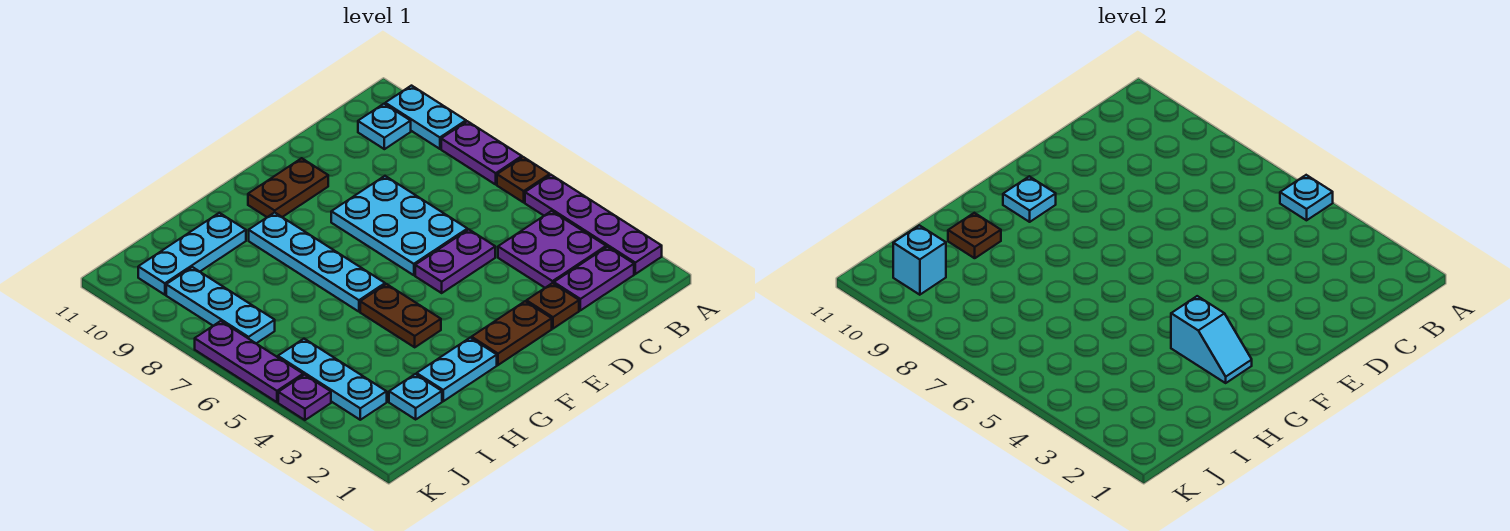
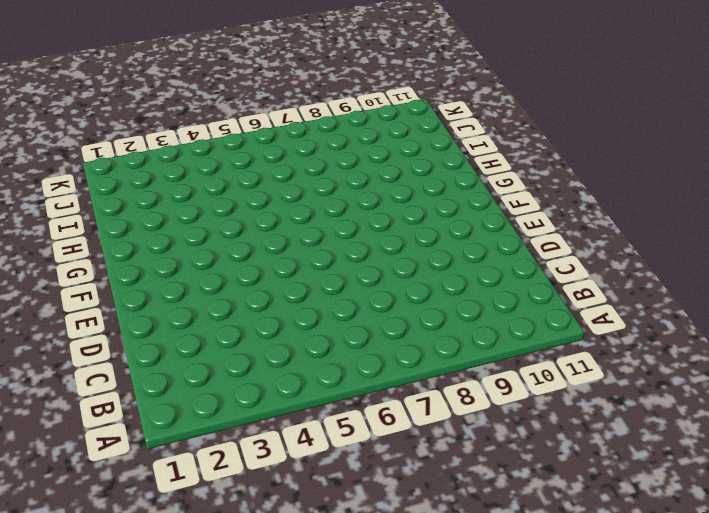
none -> purple plate A2:A5 level 1
none -> brown plate A6 level 1
none -> purple plate A7:A8 level 1

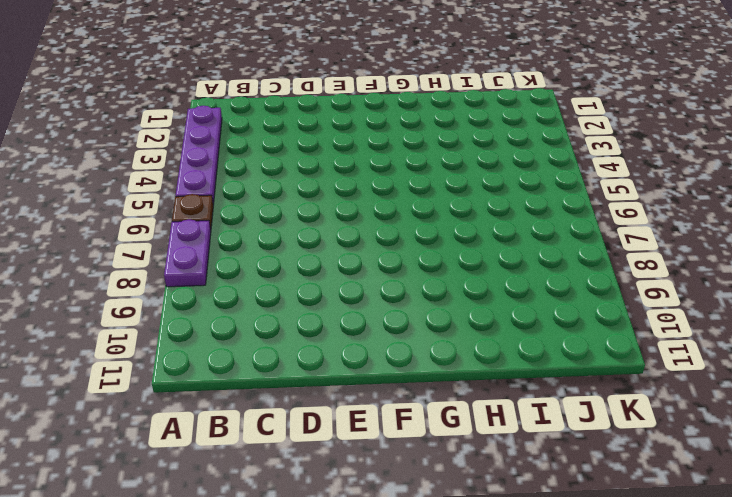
none -> cyan plate A9:A10 level 1
none -> purple plate B2:C2 level 1
none -> purple plate B3:C4 level 1

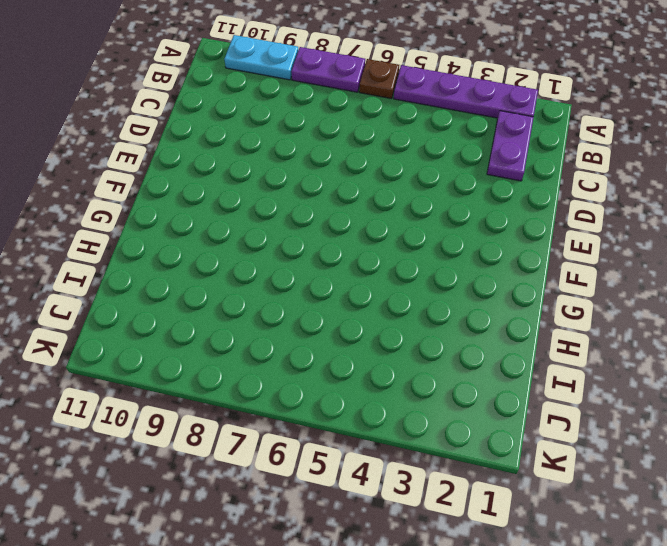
none -> purple plate B3:C4 level 1
none -> cyan plate B10 level 1
none -> brown plate D2 level 1

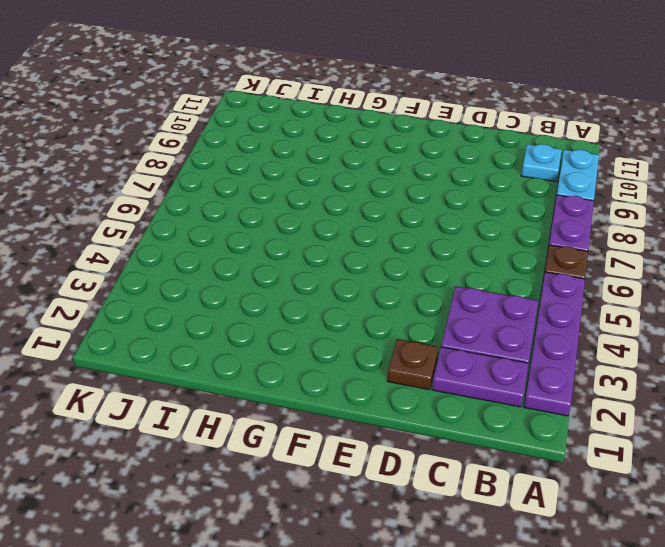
none -> purple plate D5:E5 level 1
none -> cyan plate D6:E8 level 1
none -> brown plate E2:F2 level 1

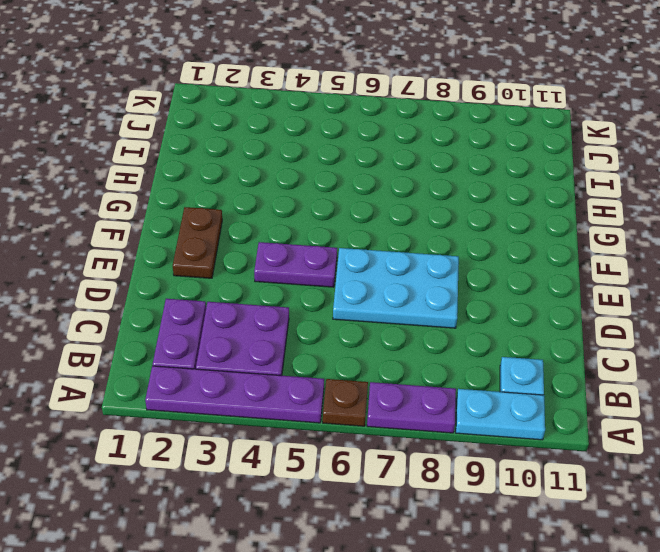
purple plate E4:E5 level 1 -> purple plate D5:E5 level 1
none -> brown plate D2 level 1
none -> brown plate E10:F10 level 1
none -> cyan plate G2:H2 level 1

